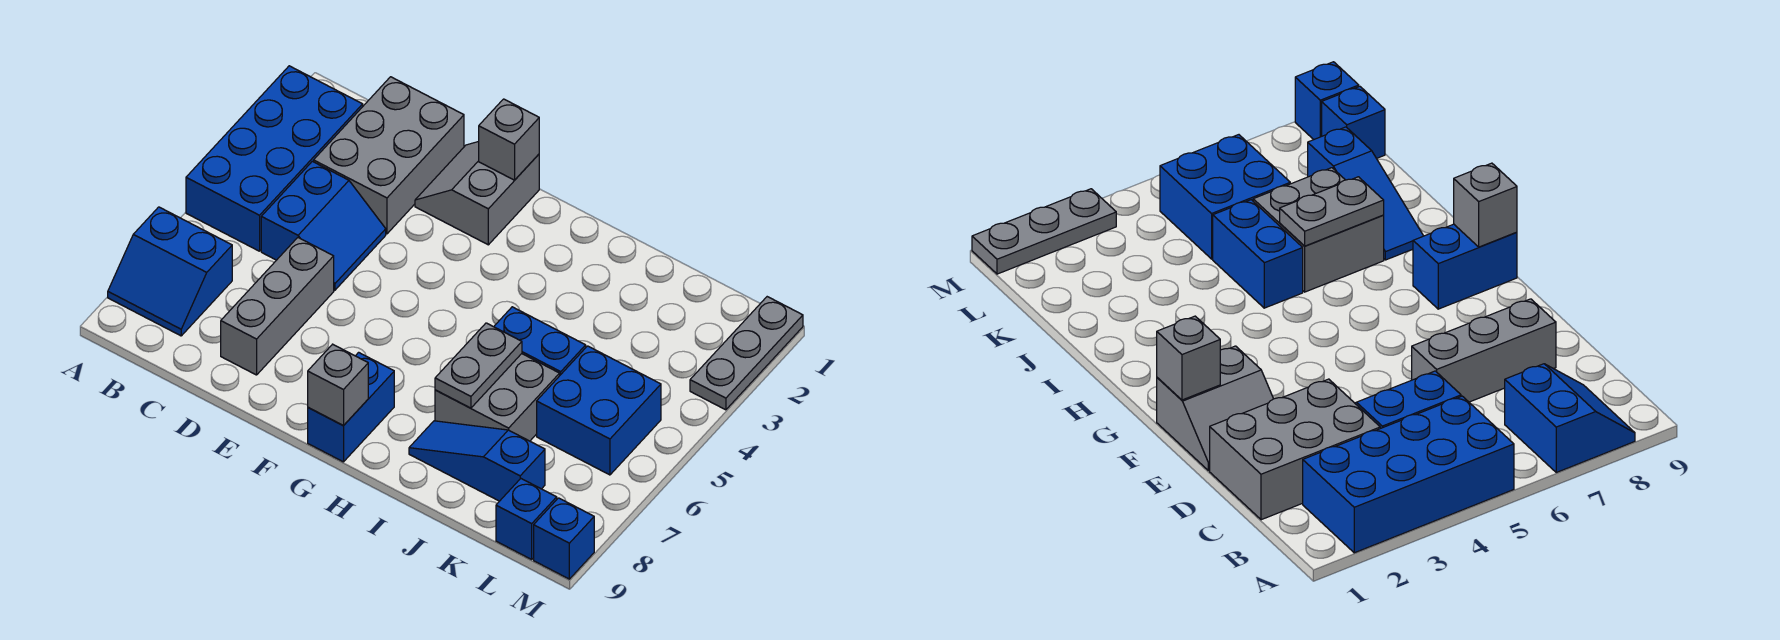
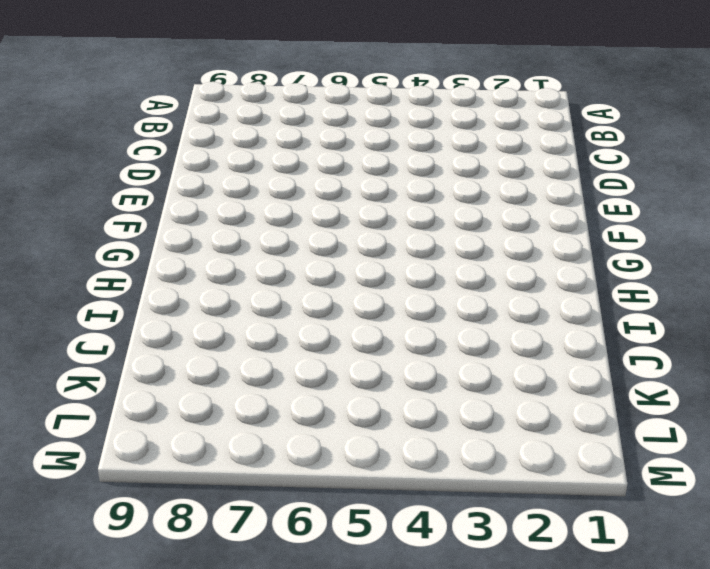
none -> blue brick A2:B5 level 1
none -> blue slope A7:B8 level 1 top 7
none -> grey brick C1:D3 level 1

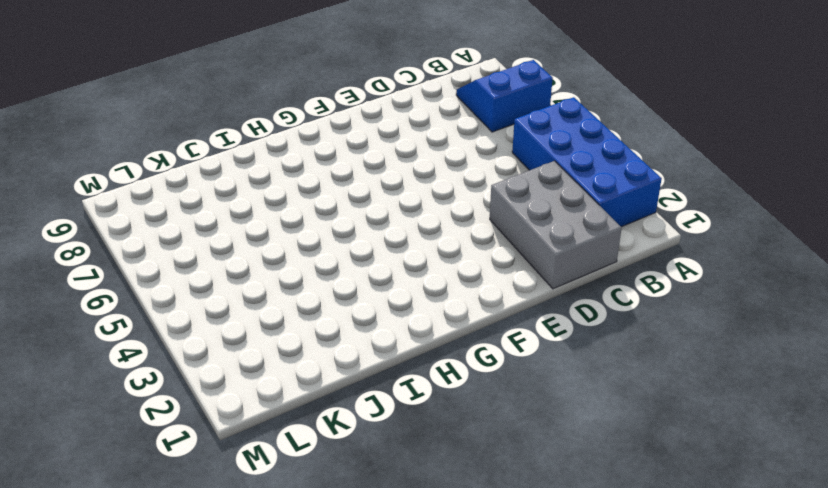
none -> blue slope C4:D5 level 1 top C
none -> grey brick D6:D8 level 1
none -> grey slope E1:F2 level 1 top F

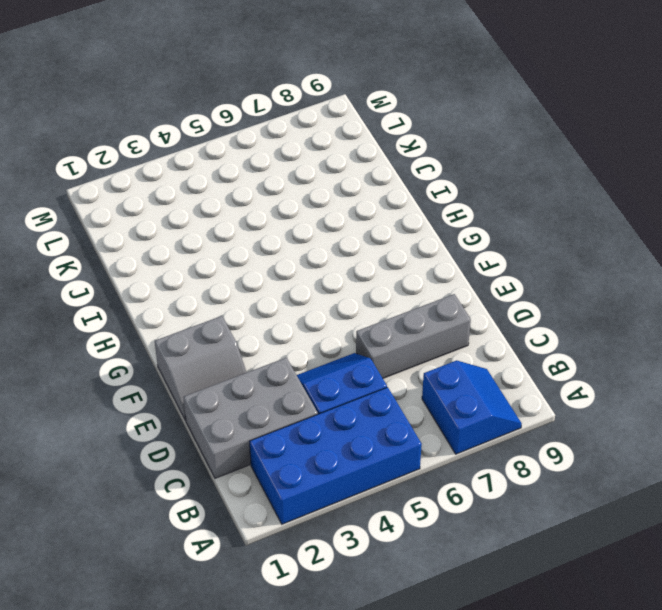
none -> blue brick G8:G9 level 1
none -> blue brick I5:J5 level 1
none -> grey brick I6:J7 level 1

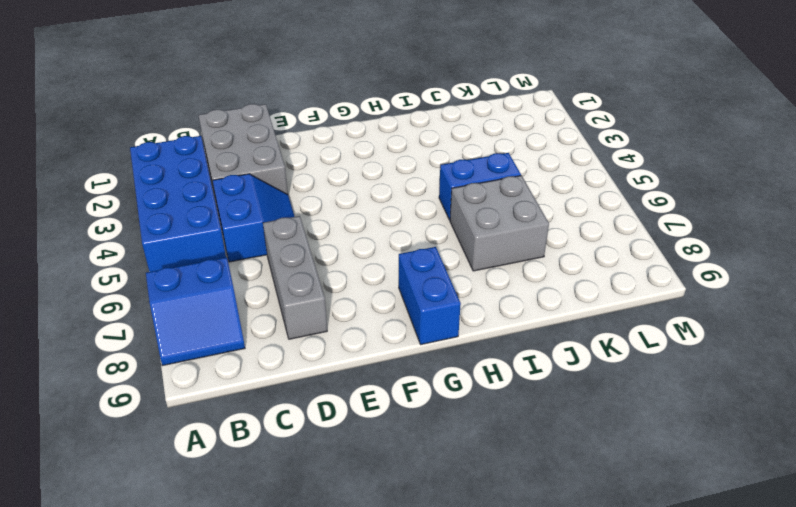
none -> grey slope E1:F2 level 1 top F
none -> blue slope I8:K8 level 1 top K
none -> blue brick K5:L6 level 1

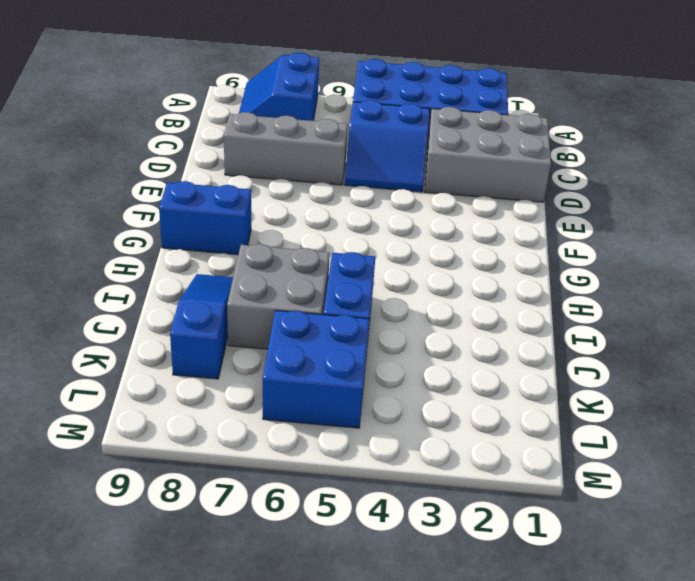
none -> grey slope E1:F2 level 1 top F
none -> blue brick L9 level 1
none -> grey plate M1:M3 level 1

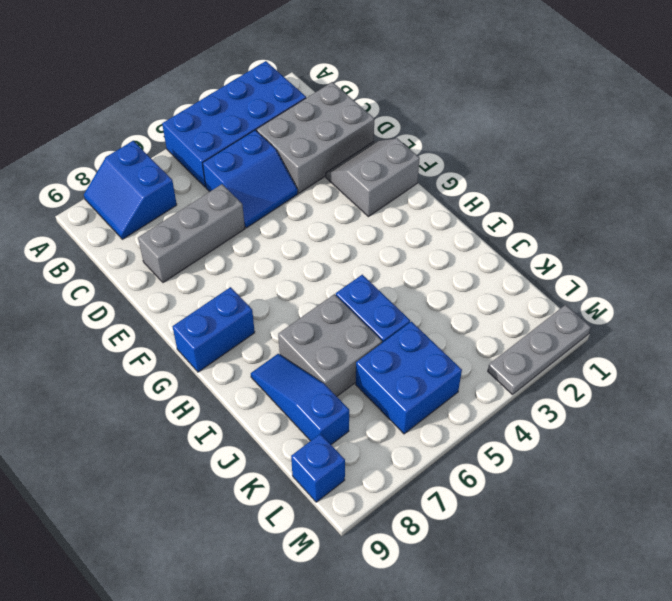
none -> blue brick M9 level 1
none -> grey brick F1 level 2
none -> grey brick G9 level 2

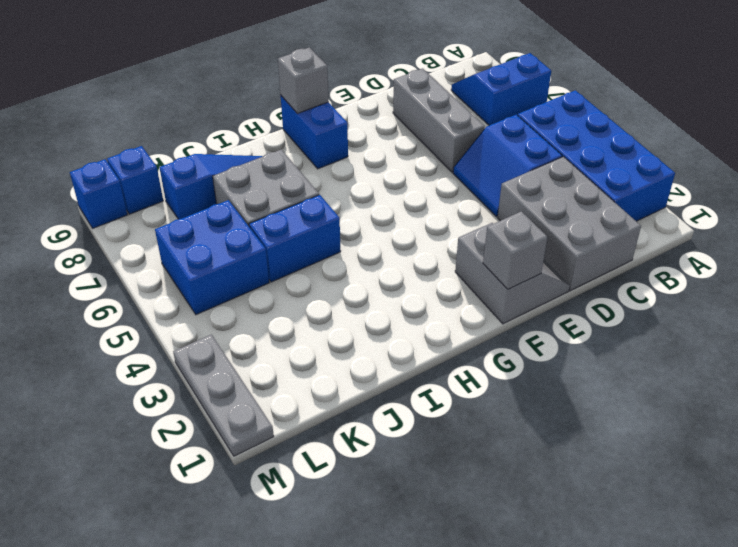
none -> grey plate I6:I7 level 2

